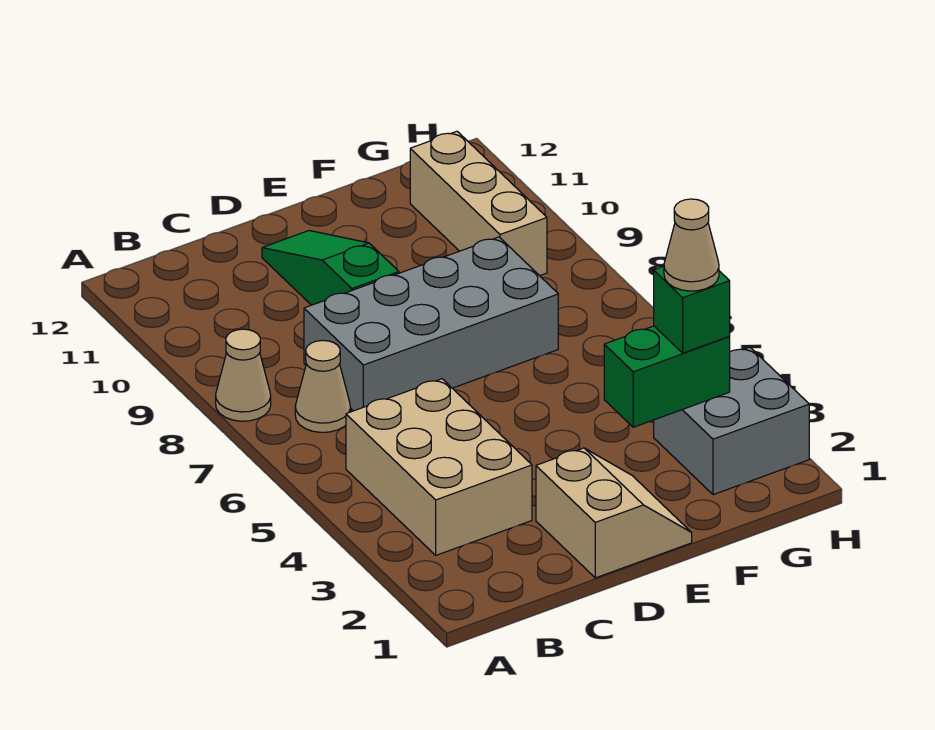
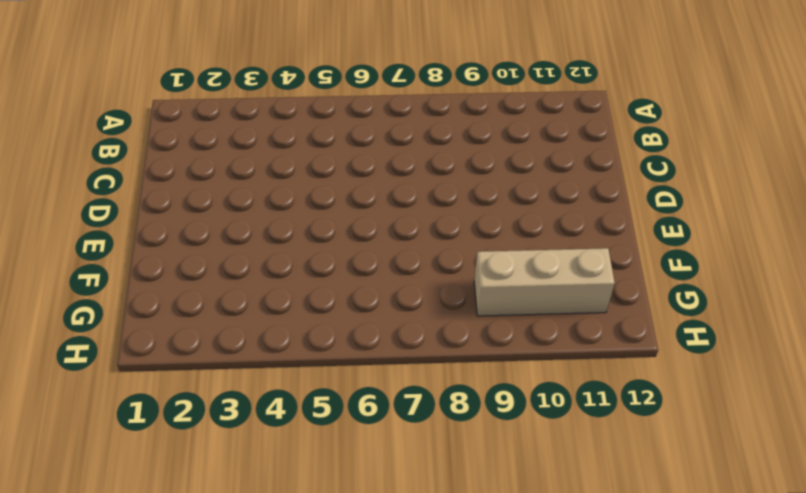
none -> tan cone A8 level 1
none -> tan brick B3:C5 level 1

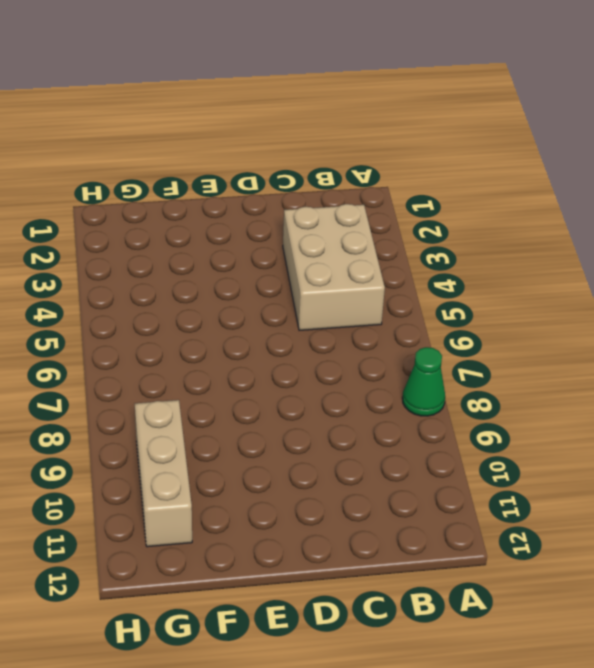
green cone A8 level 1 -> tan cone A8 level 1
none -> tan cone B7 level 1
none -> grey brick C7:F8 level 1

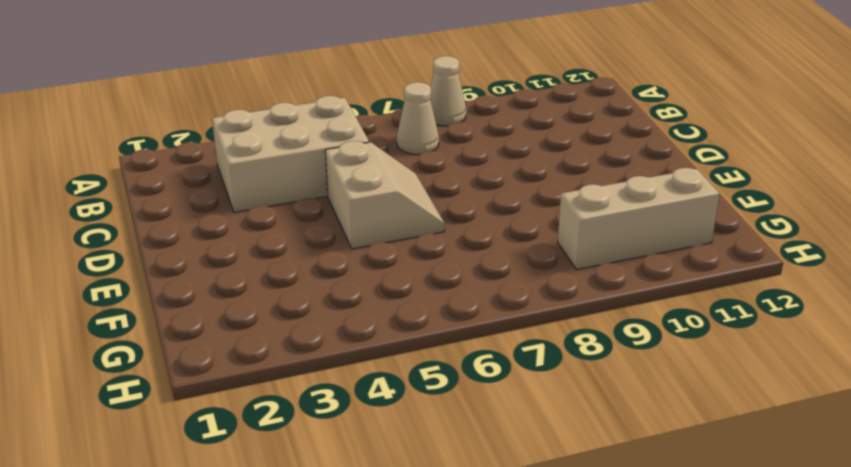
tan slope D5:E6 level 1 top 5 -> tan slope D1:E2 level 1 top D
none -> grey brick C7:F8 level 1
none -> green slope D9:D11 level 1 top 9

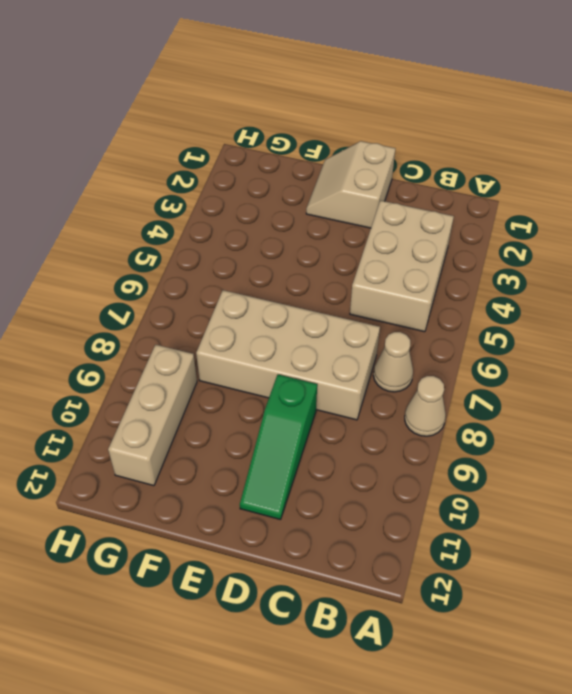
tan brick C7:F8 level 1 -> grey brick C7:F8 level 1
none -> grey brick G2:H3 level 1
none -> green brick F3:G3 level 2

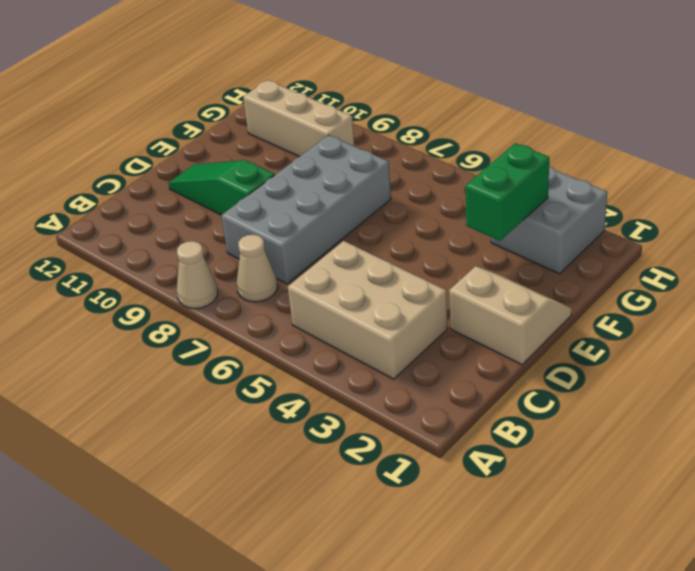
none -> green brick G3 level 3
none -> tan cone G3 level 4

